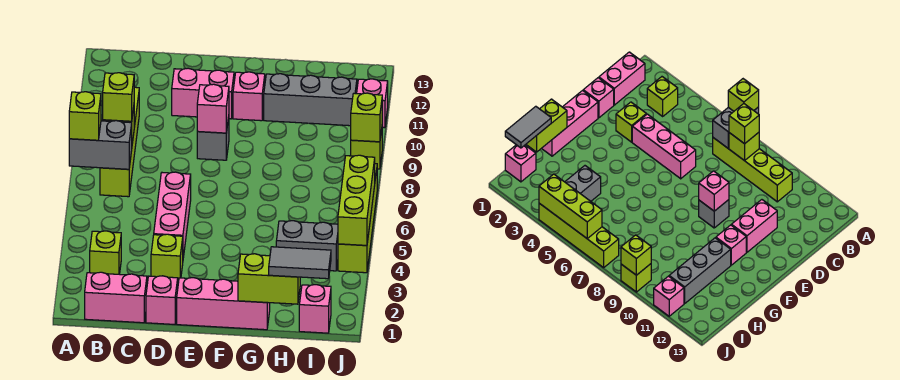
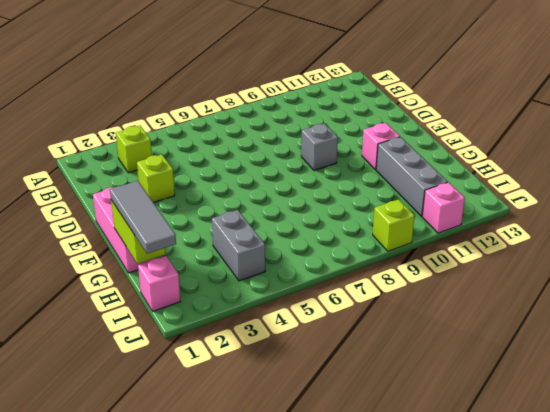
grey tile G1:I1 level 3 -> grey tile H1:I1 level 3
none -> pink brick B1:C1 level 1
none -> lime brick B7:B10 level 1
none -> pink brick D1 level 1

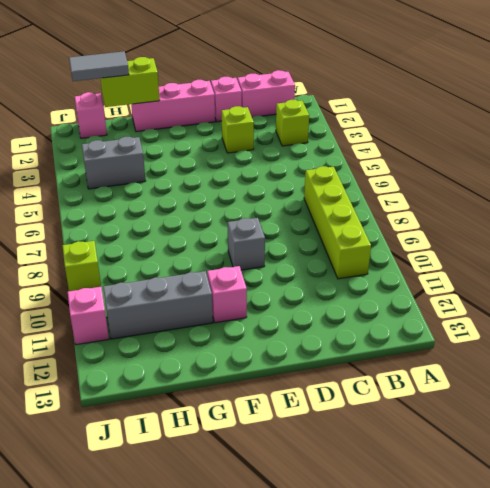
none -> pink brick D4:D6 level 1
none -> pink brick D11:E11 level 1
none -> lime brick J4:J7 level 1

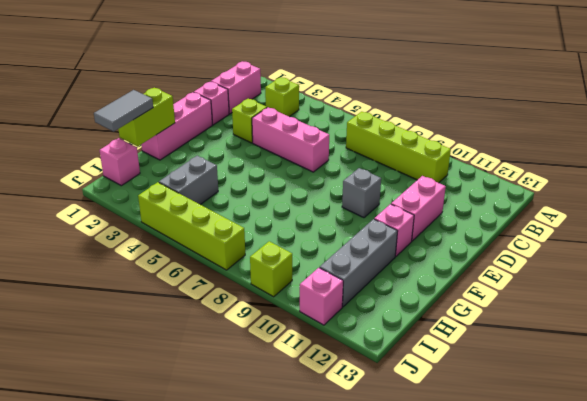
none -> grey brick A7:B7 level 2
none -> lime brick B8 level 2
none -> pink brick E9 level 2

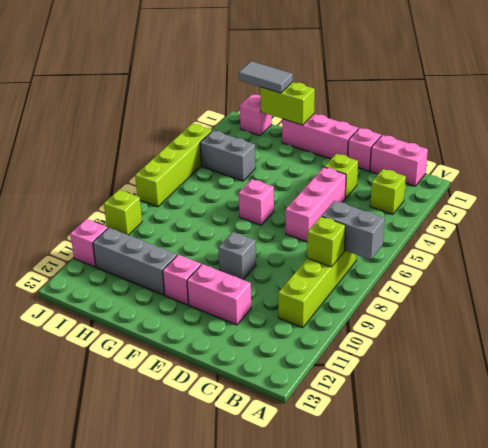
pink brick F6 level 1 -> pink brick E9 level 2
none -> lime brick J4:J6 level 2
none -> lime brick J9 level 2
none -> lime brick A7 level 3

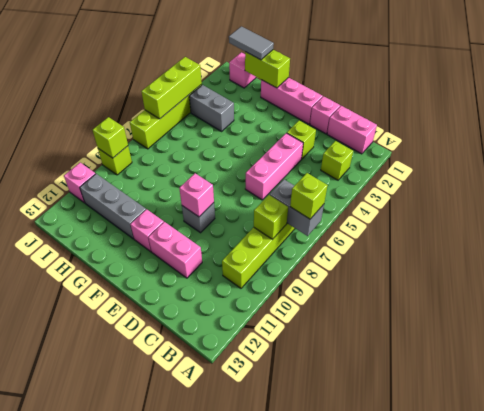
none -> lime brick B8 level 3

